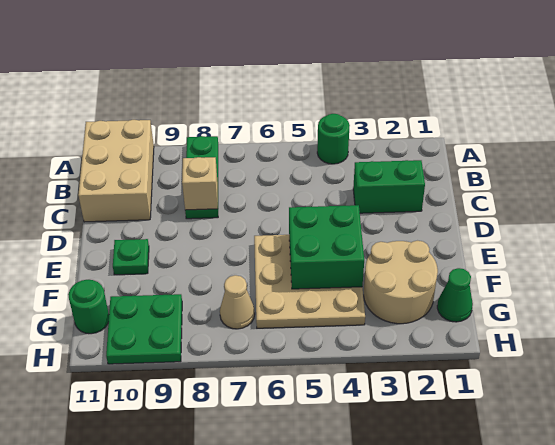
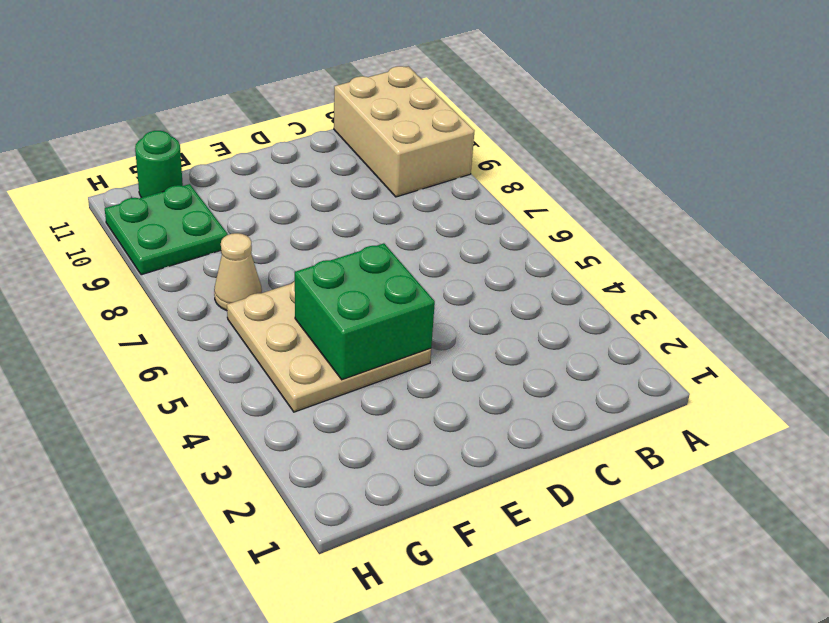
tan brick A9:B11 level 1 -> tan brick A10:C11 level 1
none -> green round brick A4 level 1
none -> green plate A8:C8 level 1
none -> green brick C2:C3 level 1

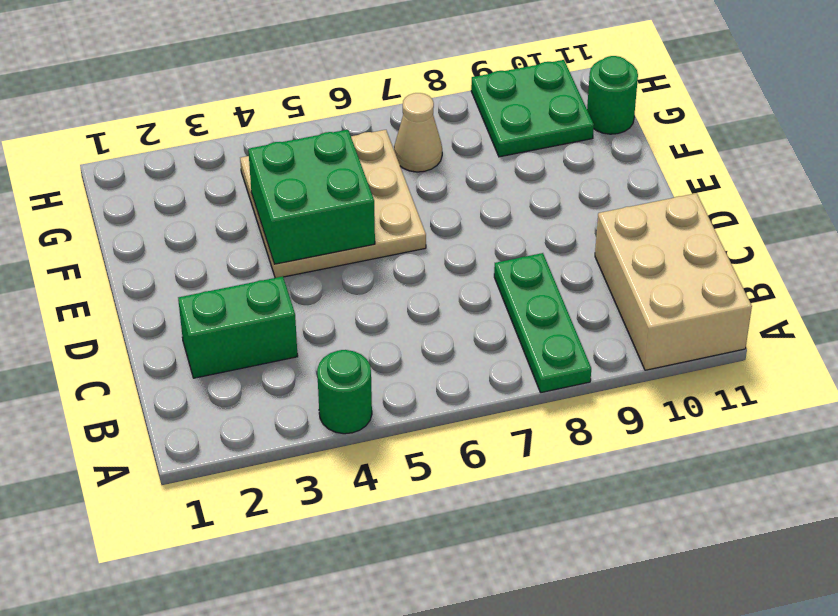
none -> green plate E10 level 1
none -> tan round brick F2:G3 level 1
none -> green cone G1 level 1

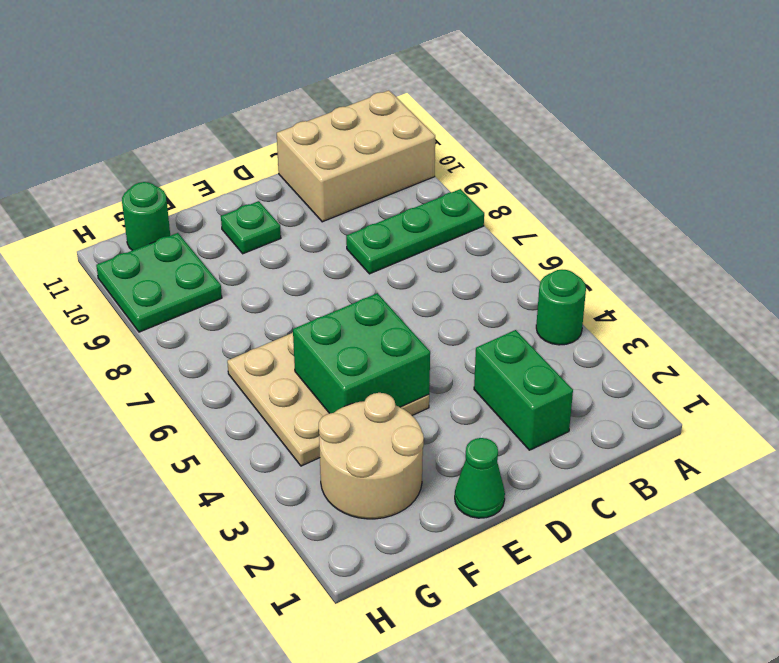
green cone E1 level 1 -> green cone G1 level 1
none -> tan cone G7 level 1
none -> tan brick C8 level 2

